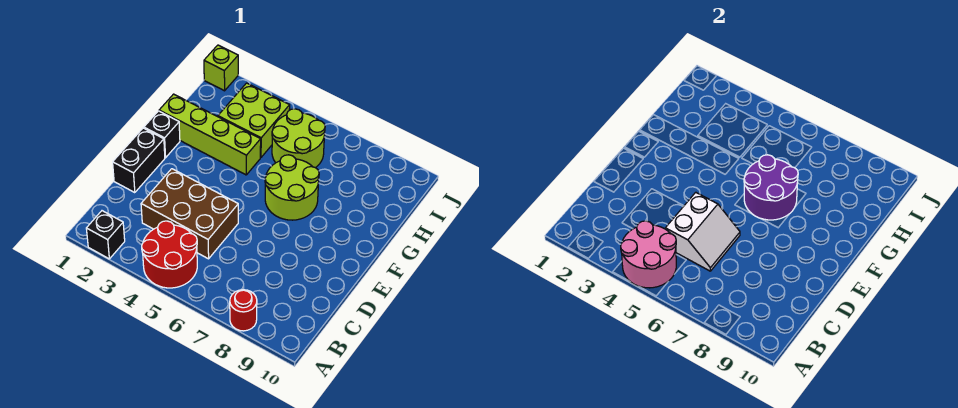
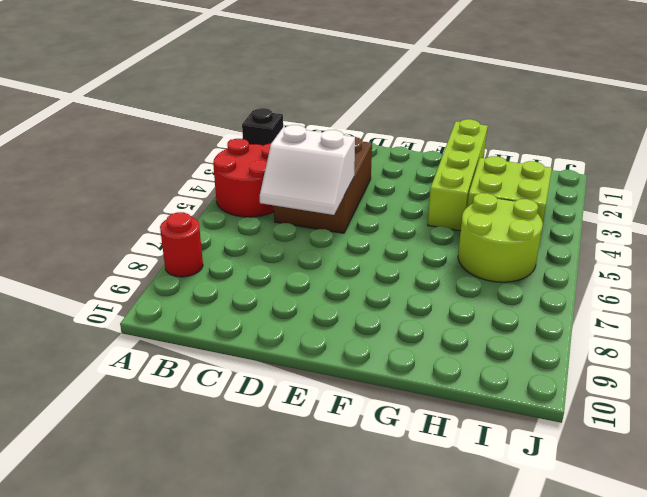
none -> black brick D1:E1 level 1
none -> black brick F1 level 1
none -> lime round brick F6:G7 level 1

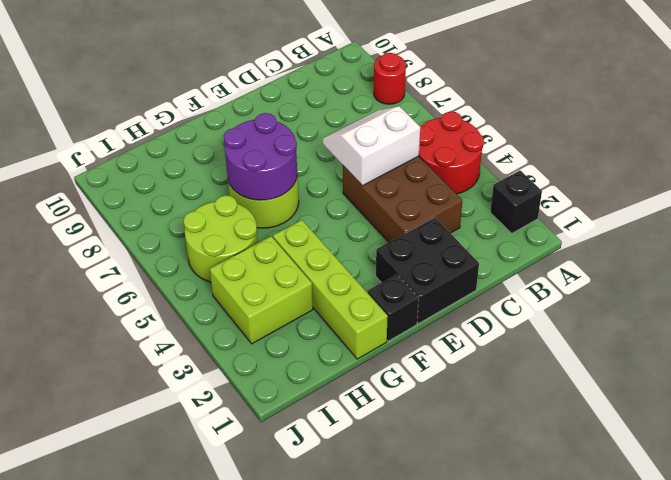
black brick D1:E2 level 1 -> black brick D1:E1 level 1
none -> lime brick J1 level 1
none -> pink round brick A4:B5 level 2

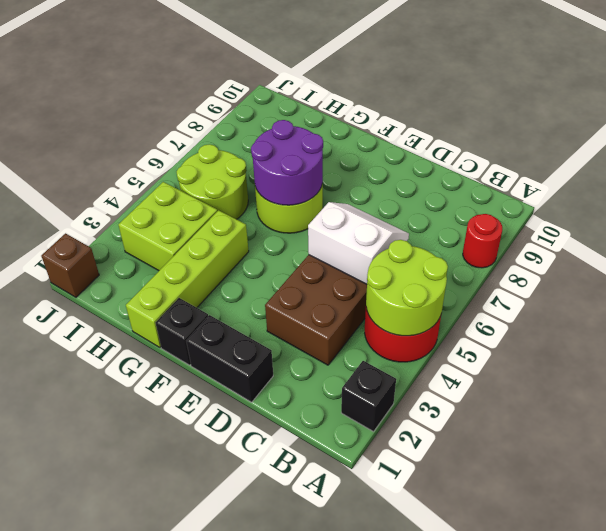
lime round brick A4:B5 level 2 -> pink round brick A4:B5 level 2
brown brick J1 level 1 -> lime brick J1 level 1

